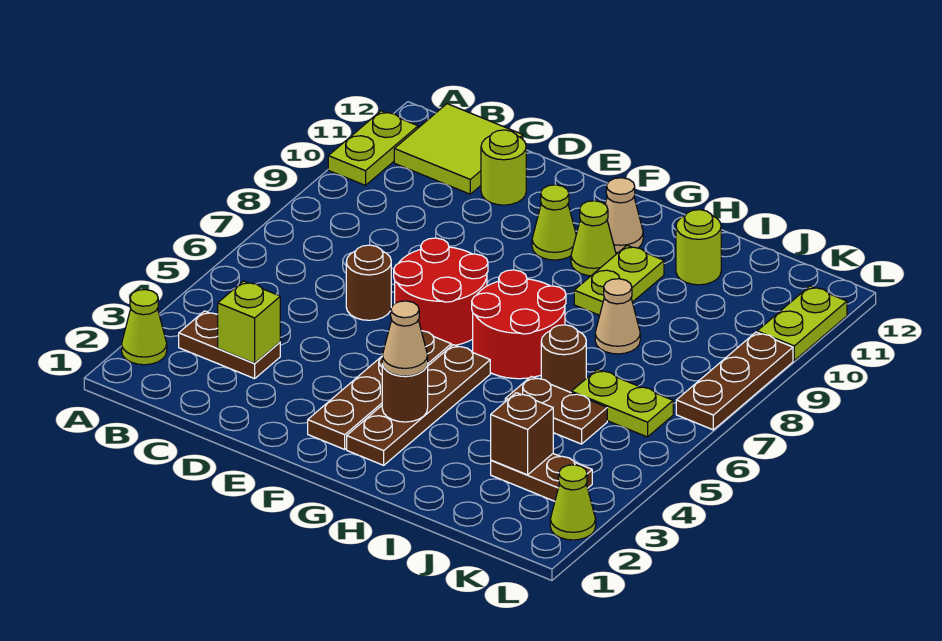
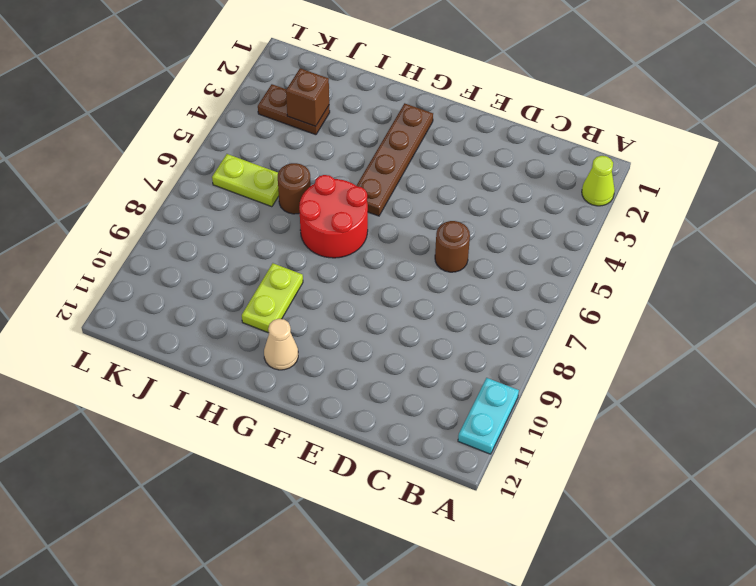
cyan plate A10:A11 level 1 -> lime plate A10:A11 level 1
none -> brown plate B3:C3 level 1
none -> lime tile B11:C12 level 1
none -> lime round brick D11 level 1

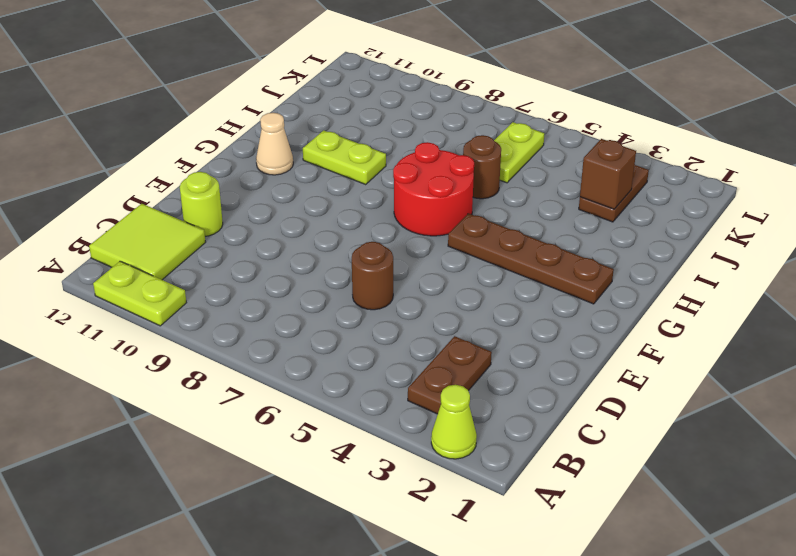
none -> red round brick E6:F7 level 1
none -> brown plate F2:F5 level 1
none -> lime cone F10 level 1

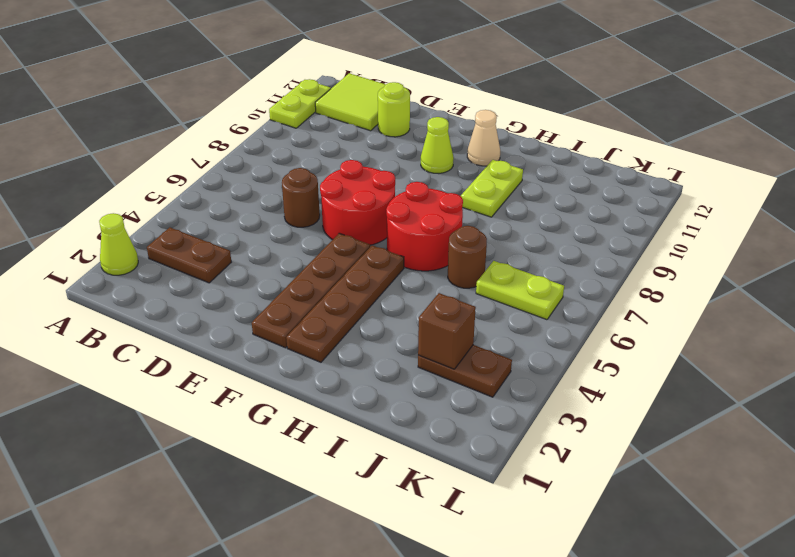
none -> lime cone G10 level 1
none -> brown plate I5:J5 level 1
none -> tan cone I8 level 1

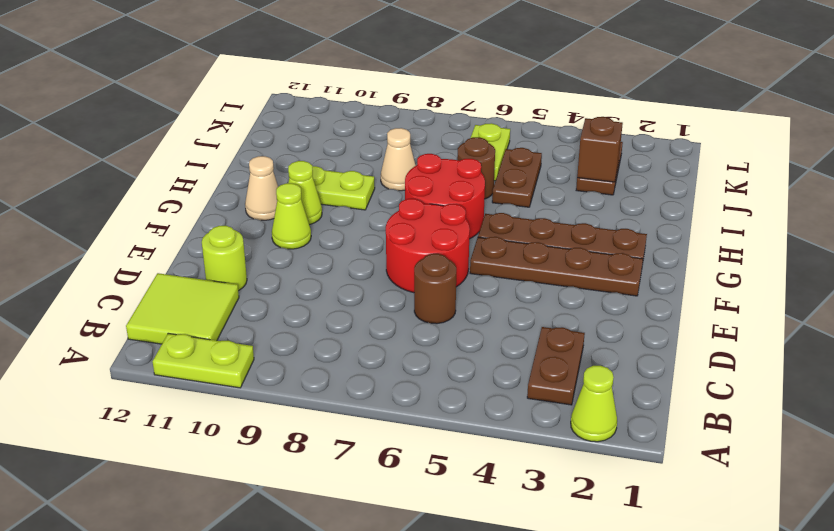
none -> lime round brick I11 level 1
none -> lime cone L2 level 1
none -> brown plate L7:L9 level 1

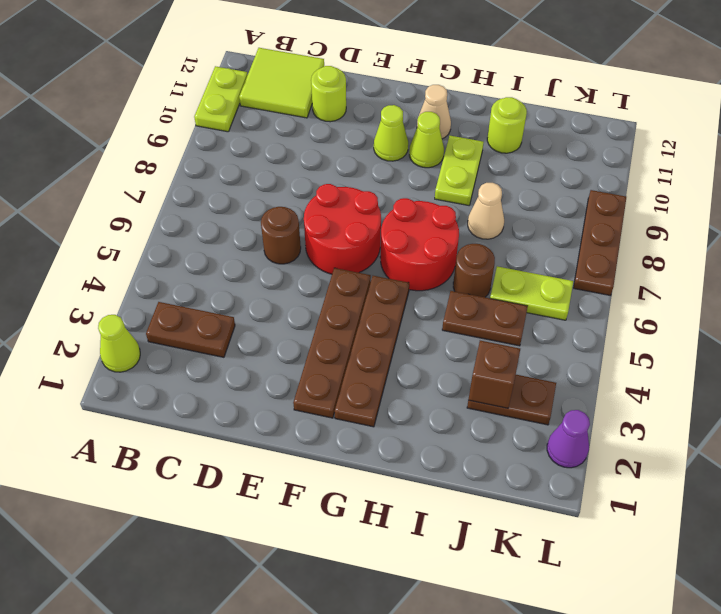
purple cone L2 level 1 -> lime cone L2 level 1
none -> lime plate L10:L11 level 1
none -> lime brick C3 level 2
none -> brown round brick G3 level 2

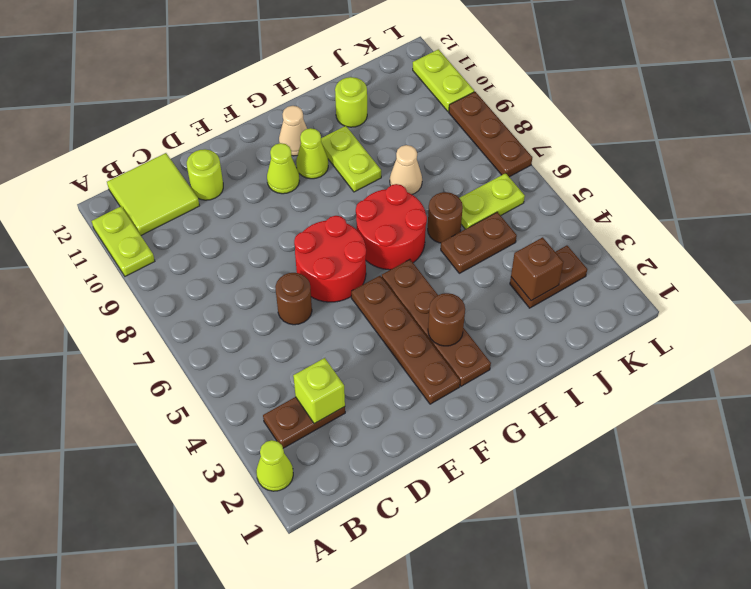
none -> lime cone L2 level 1
none -> tan cone G3 level 3

